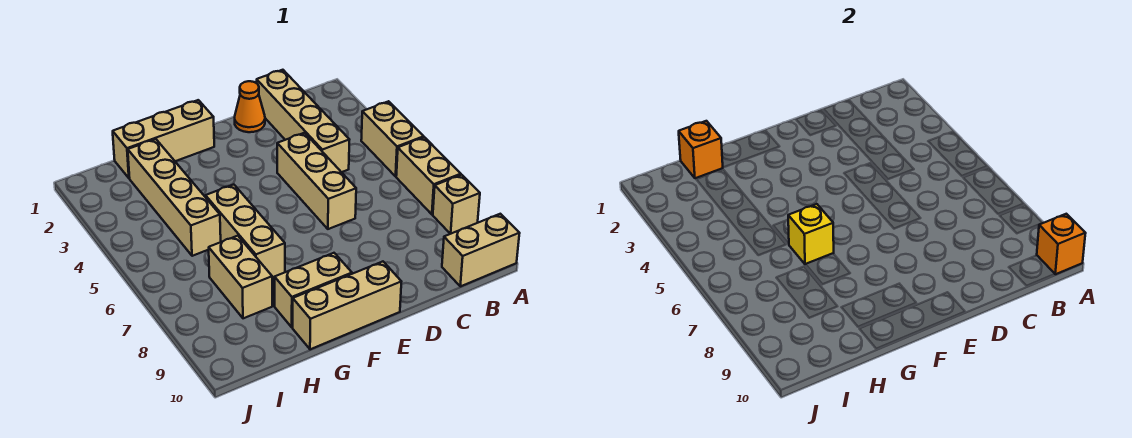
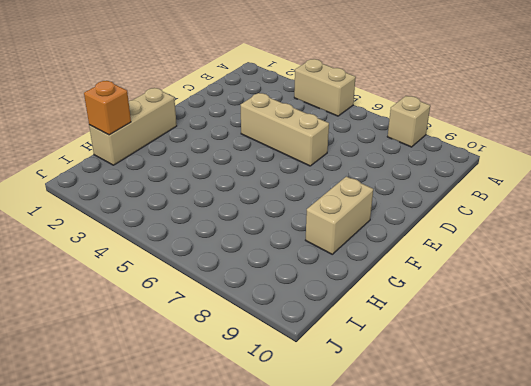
none -> tan brick A6:A7 level 1
none -> tan brick A10:B10 level 1
none -> tan brick C1:C4 level 1

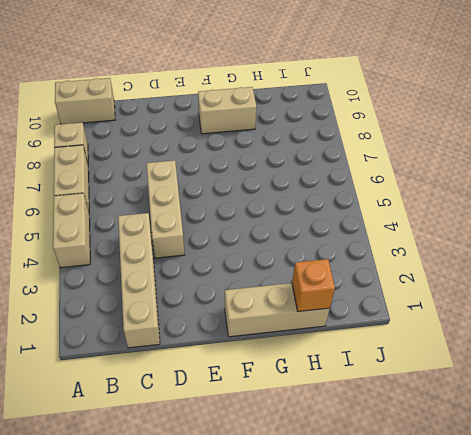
none -> orange cone D1 level 1
none -> tan brick E10:G10 level 1
none -> tan brick G5:G7 level 1

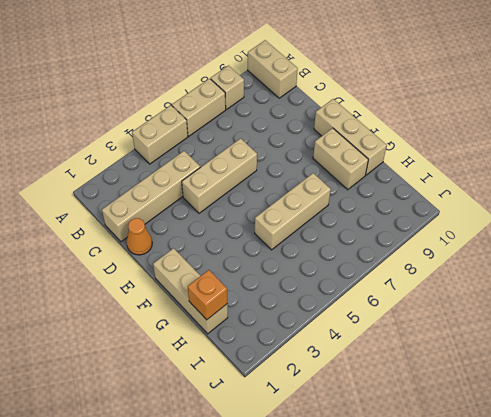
none -> tan brick H2:H5 level 1
none -> tan brick H7:H8 level 1
none -> orange brick A10 level 2

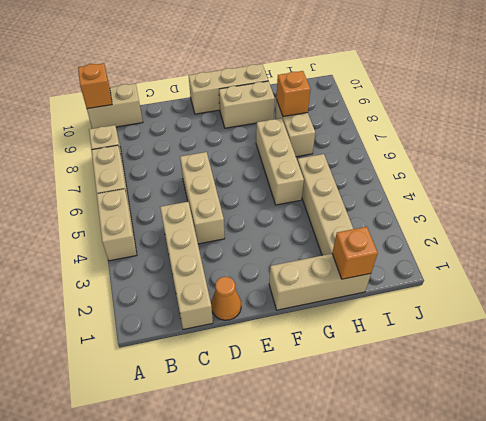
orange brick H8 level 2 -> none
none -> yellow brick G6 level 2

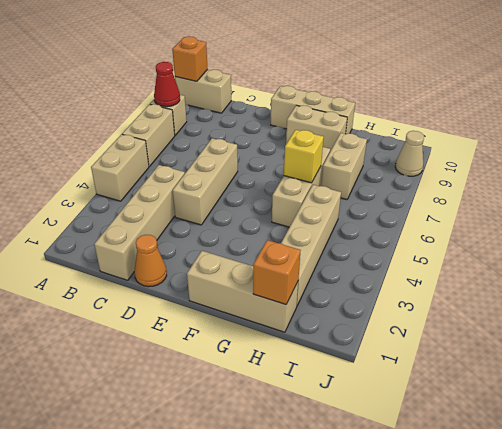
red cone A8 level 2 -> none
tan cone J9 level 1 -> none

